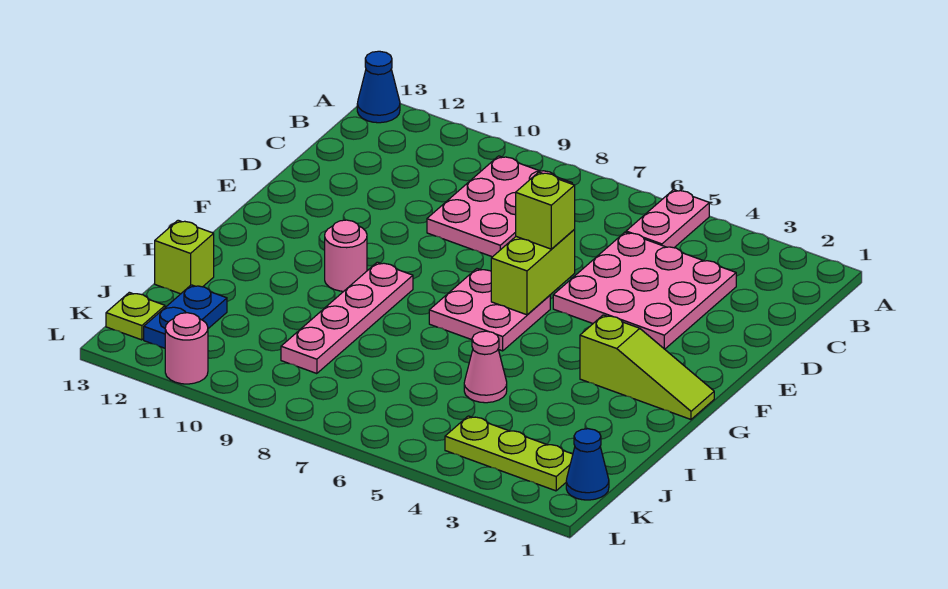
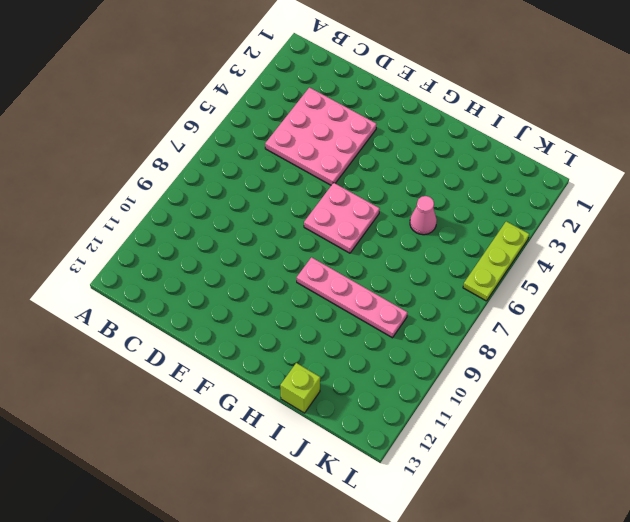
lime plate L4:L6 level 1 -> lime plate K2:K4 level 1
none -> pink plate A5:B5 level 1
none -> blue cone A13 level 1
none -> pink plate B8:D9 level 1

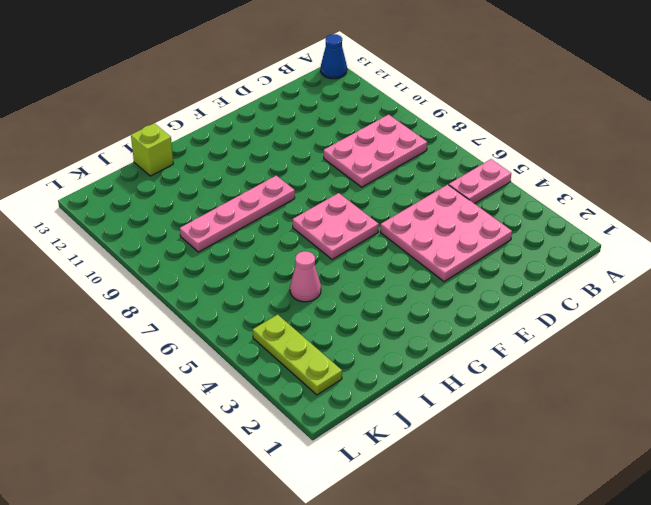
none -> lime slope G1:G3 level 1 top 3
none -> pink round brick G10 level 1
none -> blue plate J12:K12 level 1

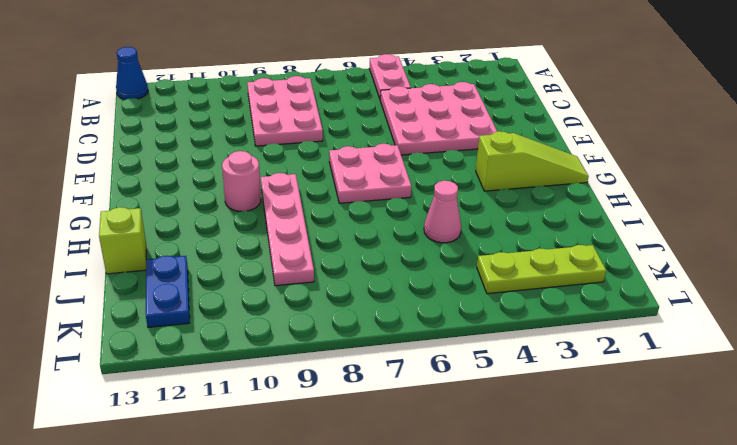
none -> blue cone K1 level 1
none -> lime plate K13 level 1
none -> pink round brick L11 level 1

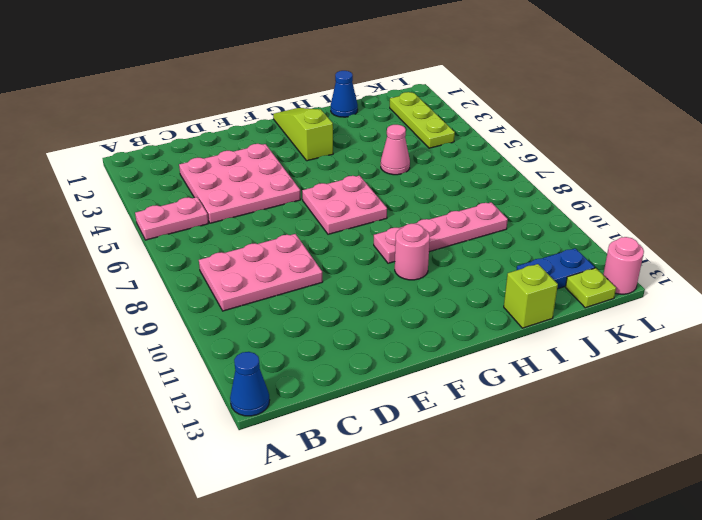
blue cone I1 level 1 -> blue cone K1 level 1
pink round brick L13 level 1 -> pink round brick L11 level 1
none -> lime brick E6:F6 level 2
none -> lime brick E6 level 3

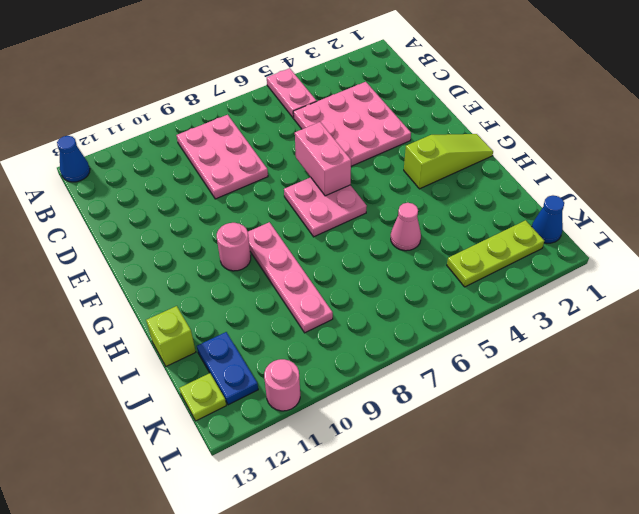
pink brick E6:F6 level 2 -> lime brick E6:F6 level 2
none -> lime brick E6 level 3

